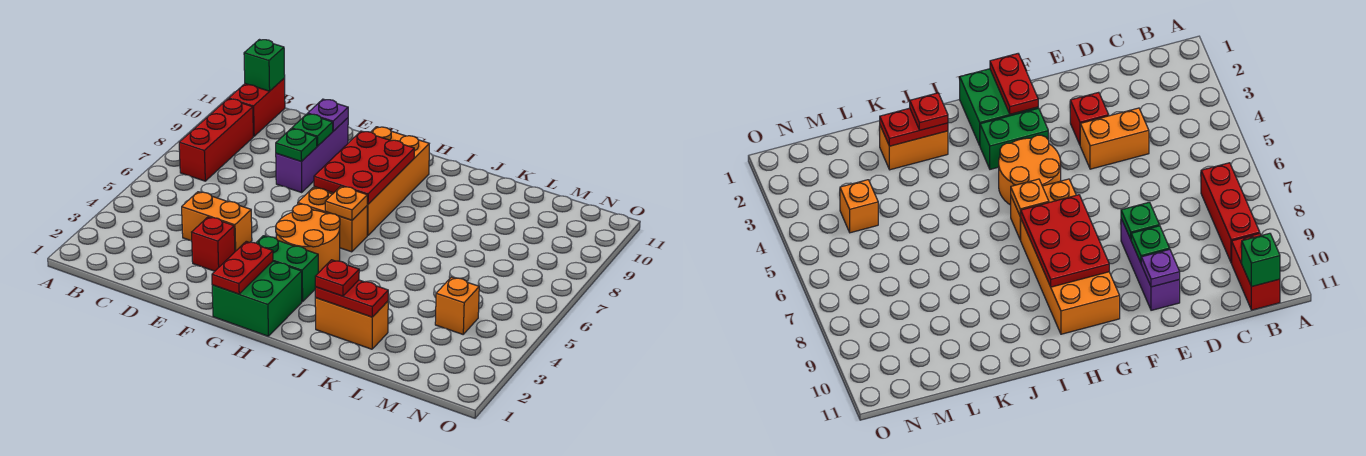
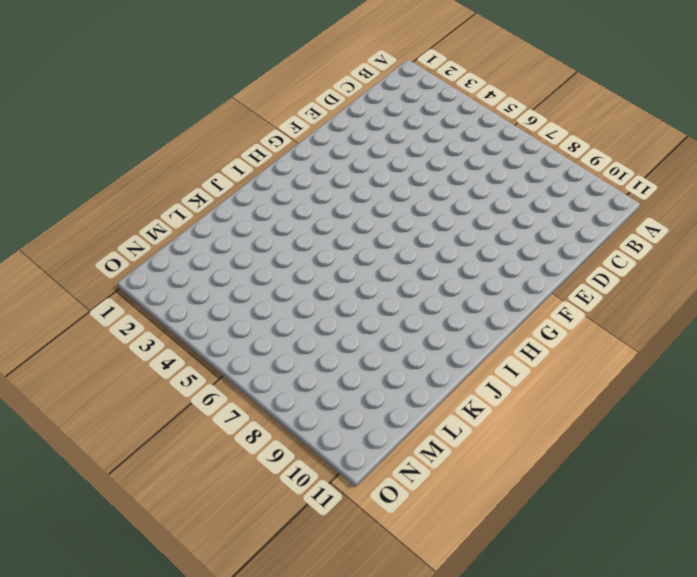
none -> red brick B7:B9 level 1
none -> red brick B10:B11 level 1
none -> orange brick D4:E4 level 1

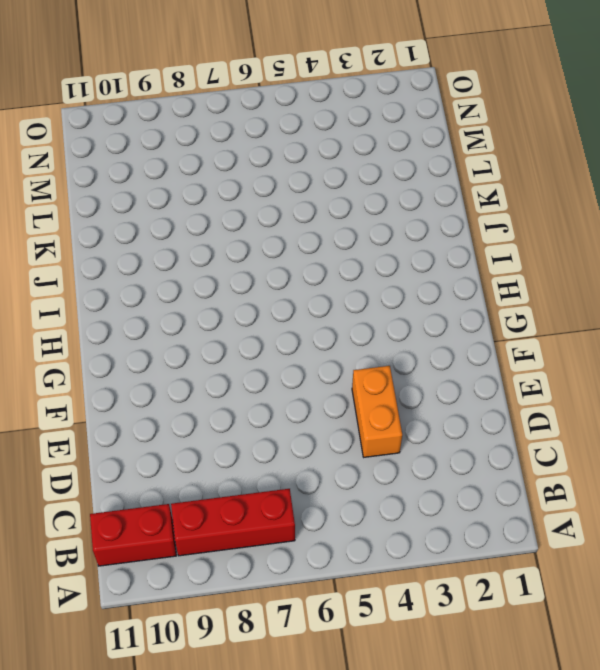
none -> red brick E3 level 1
none -> purple brick E8:E10 level 1
none -> green brick G1:H2 level 1

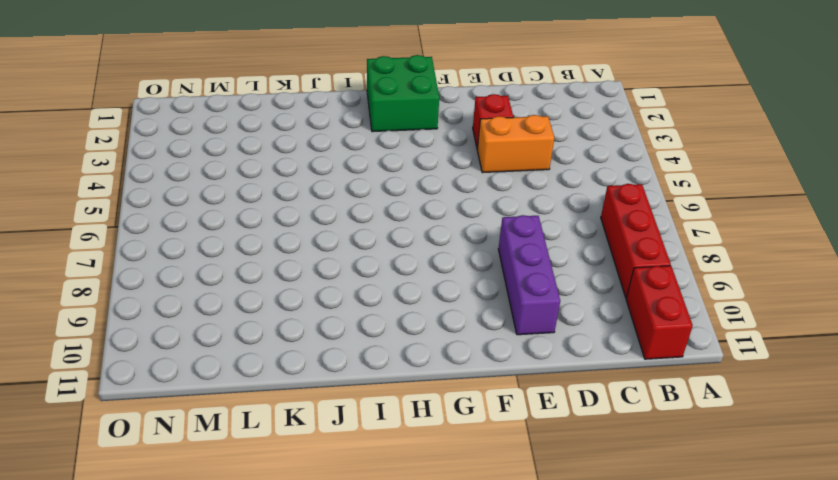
none -> green brick G3:H3 level 1
none -> orange round brick G4:H5 level 1
none -> orange brick G6:H6 level 1

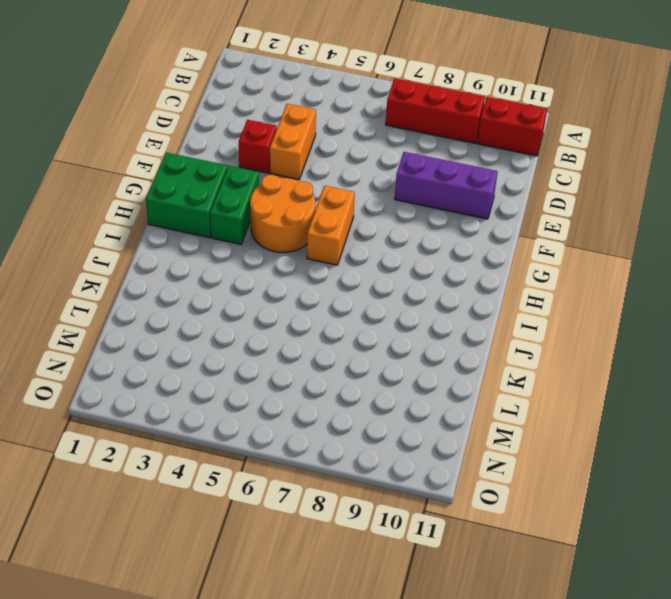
none -> orange brick G7:H10 level 1
none -> orange brick J2:K2 level 1
none -> orange brick M4 level 1

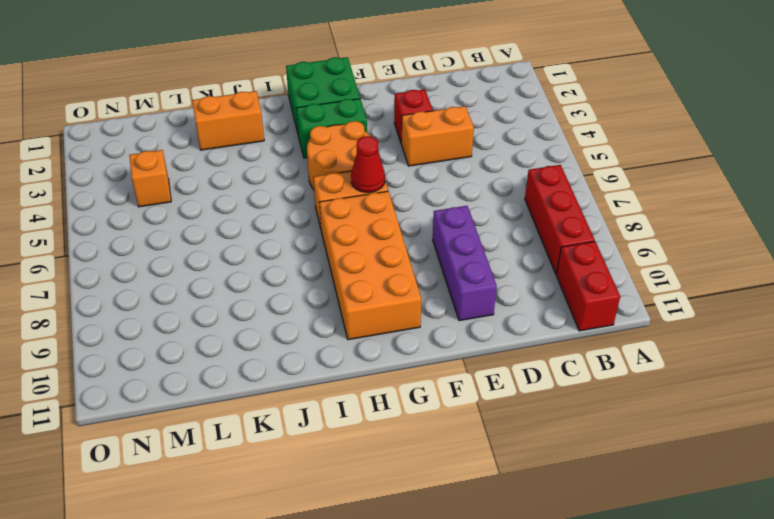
red cone G6 level 2 -> none
none -> green brick B11 level 2
none -> green plate E8 level 2
none -> green plate E9 level 2

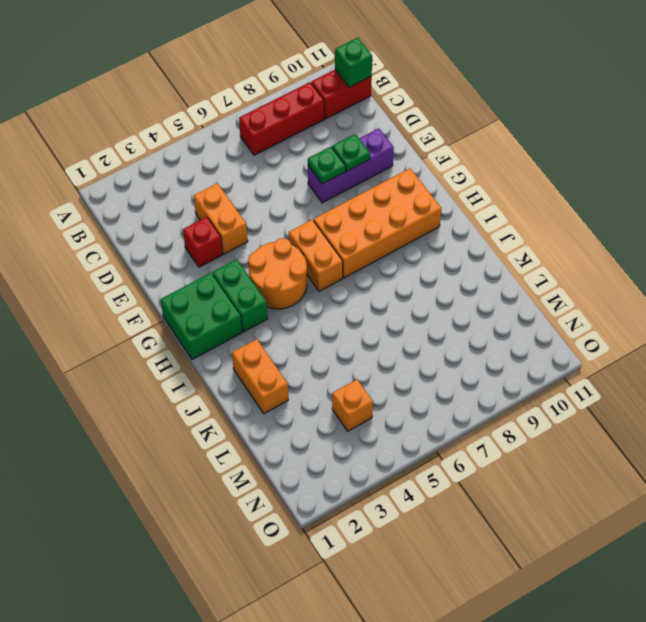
none -> purple plate E10 level 2
none -> red plate G1:G2 level 2
none -> red plate G7:H9 level 2

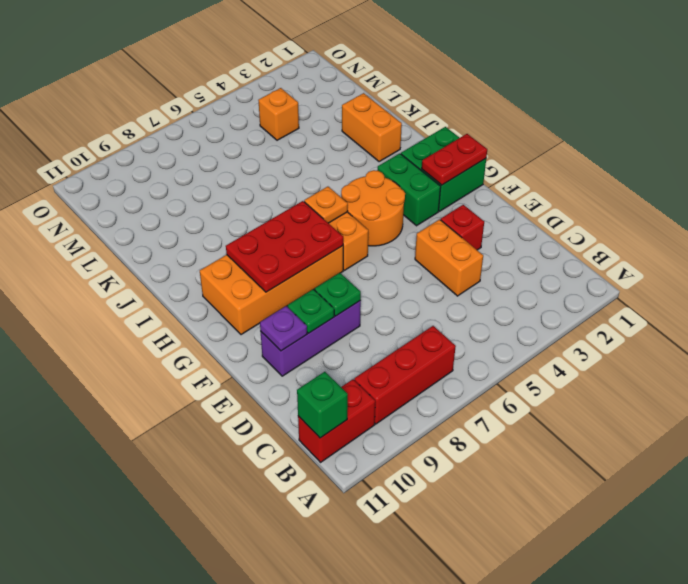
none -> red plate J2:K2 level 2
none -> red plate J2 level 3

